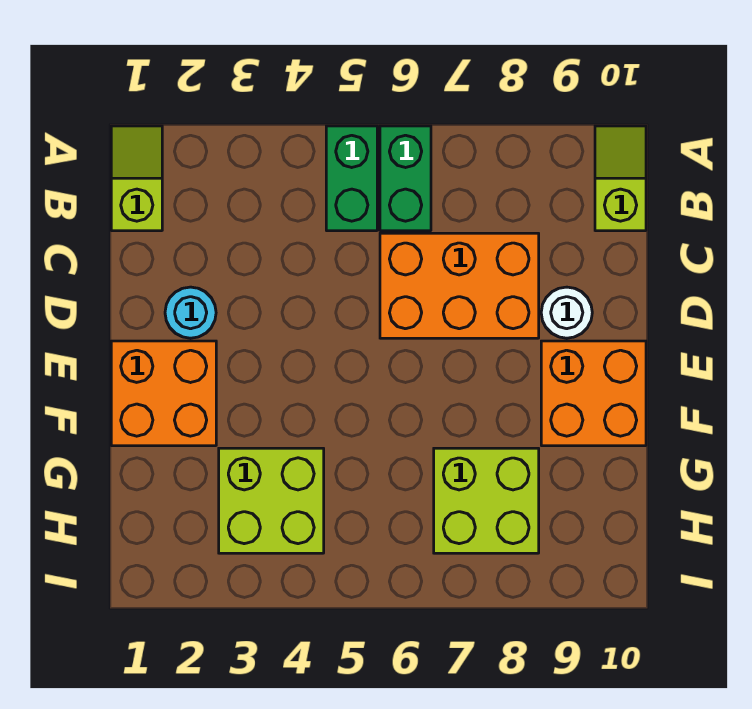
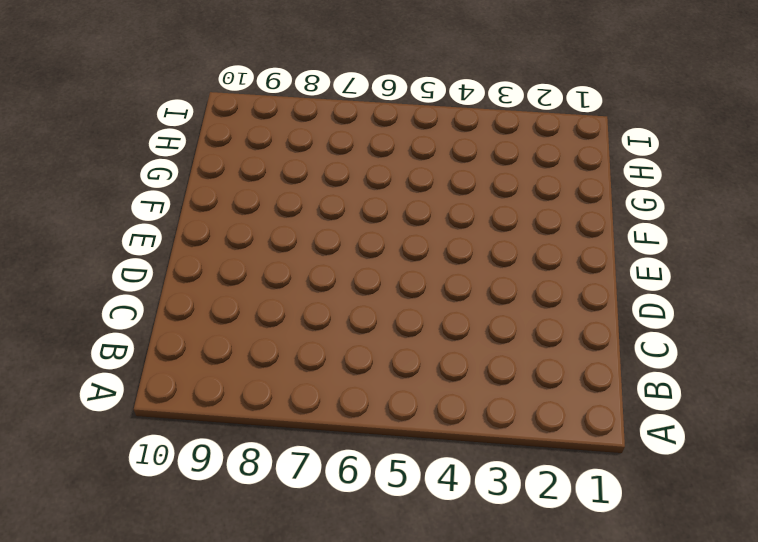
none -> lime slope A1:B1 level 1 top B
none -> green brick A5:B5 level 1

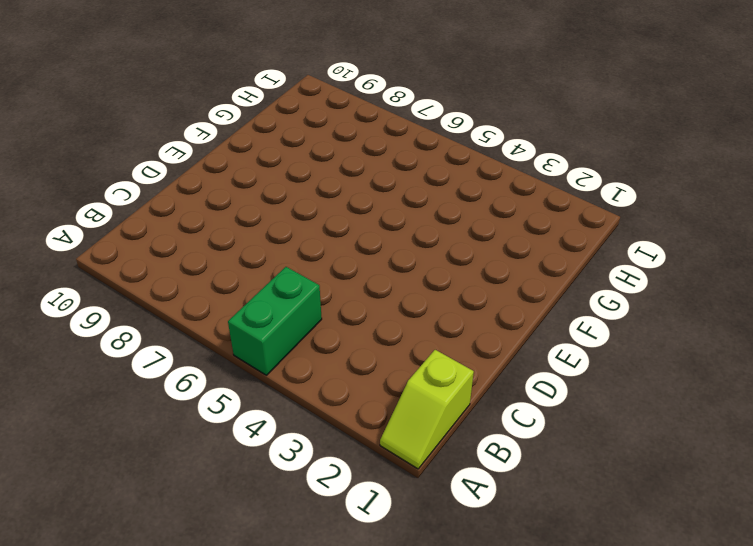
none -> green brick A6:B6 level 1
none -> lime slope A10:B10 level 1 top B

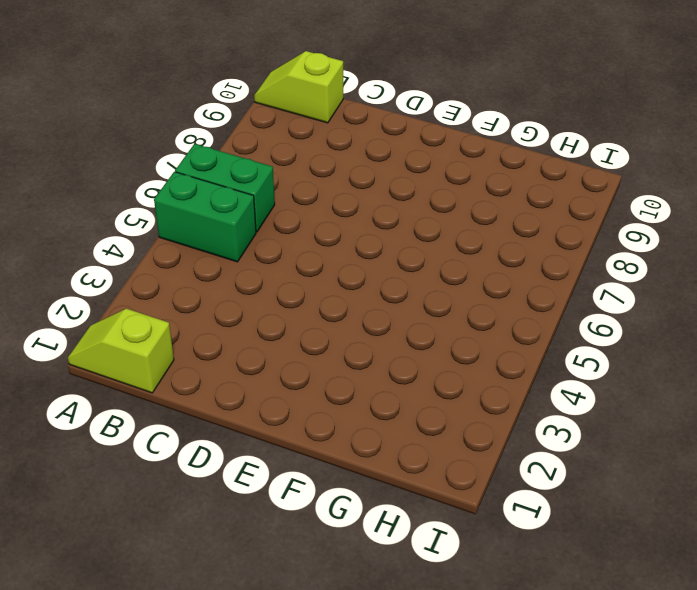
none -> orange brick C6:D8 level 1
none -> cyan round brick D2 level 1

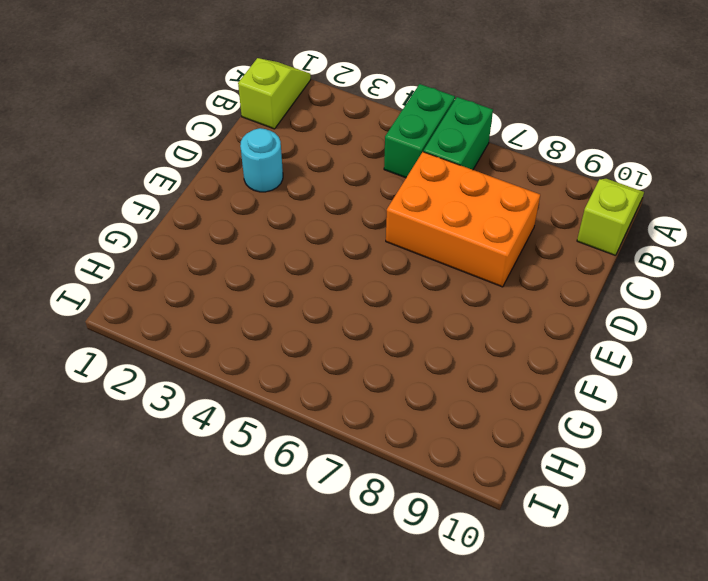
none -> white round brick D9 level 1
none -> orange brick E1:F2 level 1

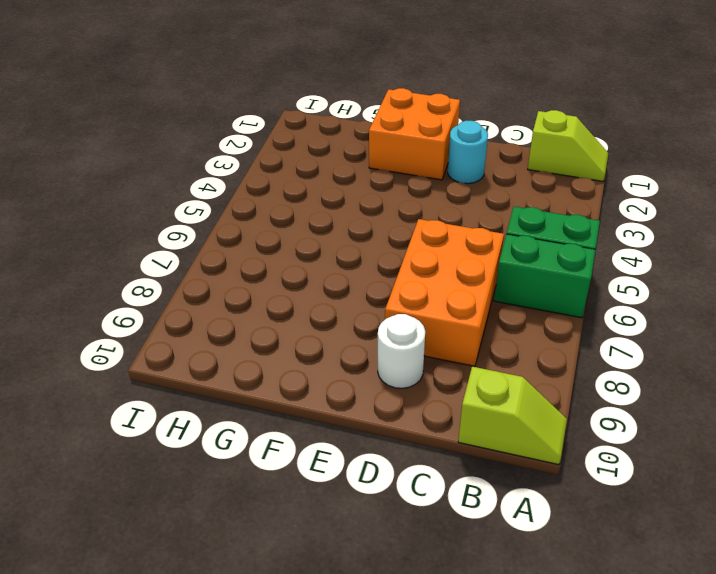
none -> orange brick E9:F10 level 1
none -> lime brick G3:H4 level 1

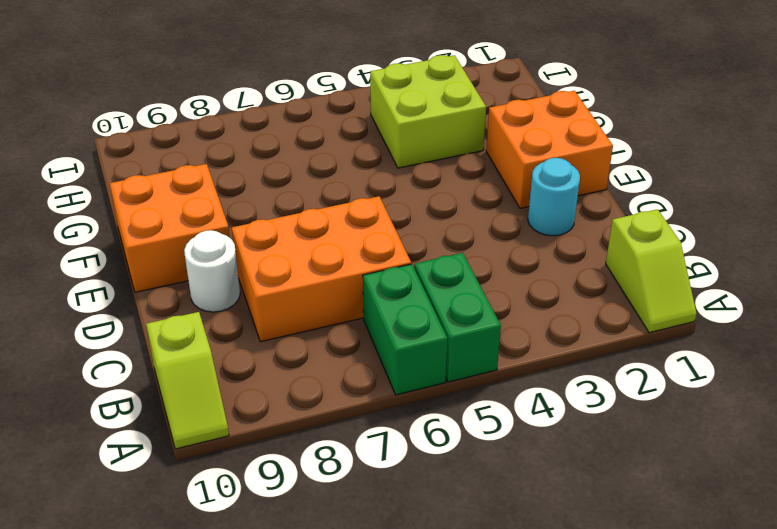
none -> lime brick G7:H8 level 1

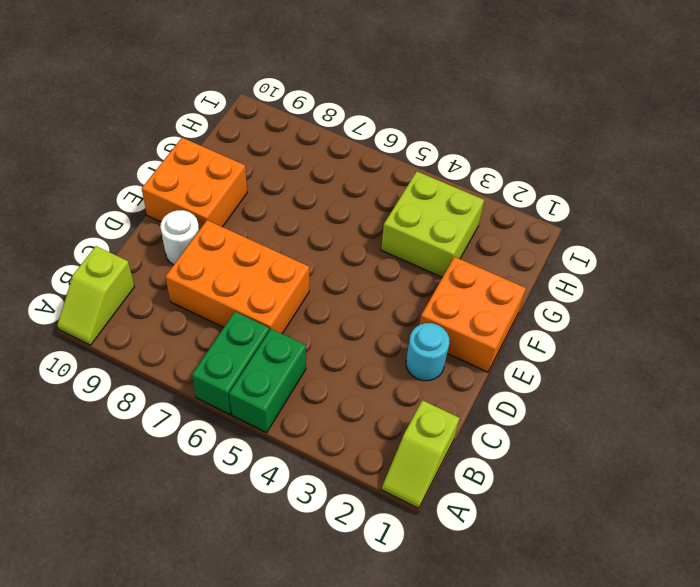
none -> lime brick G7:H8 level 1

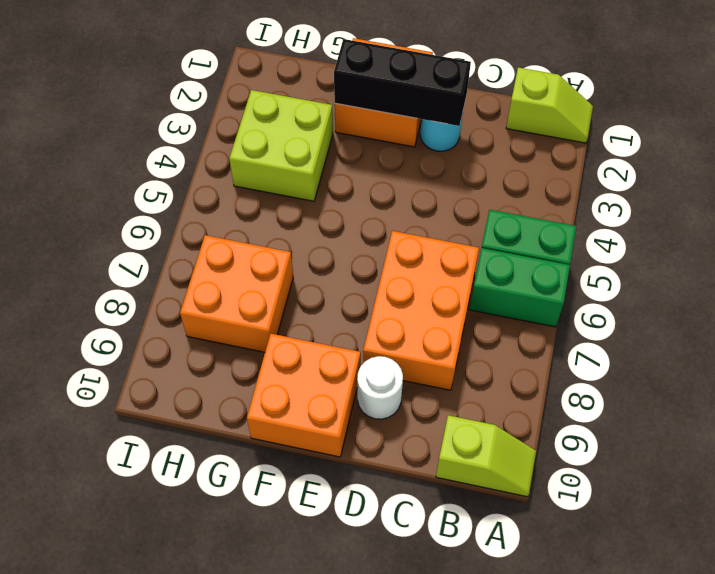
black brick D2:F2 level 2 -> none
orange brick G7:H8 level 1 -> lime brick G7:H8 level 1

